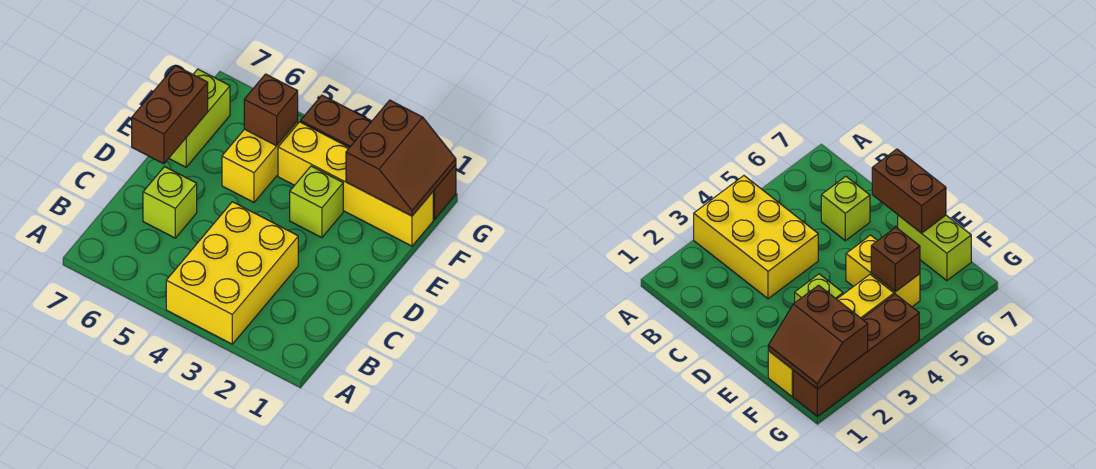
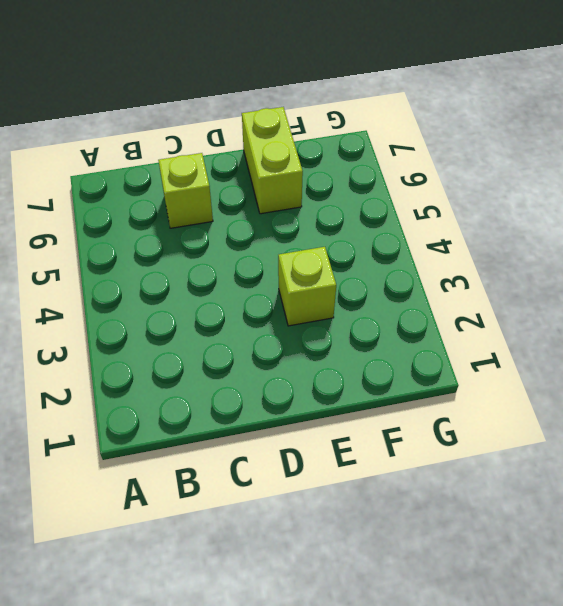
lime brick E6:E7 level 1 -> lime brick E7:F7 level 1
none -> yellow brick A3:C4 level 1
none -> yellow brick E5:F5 level 1

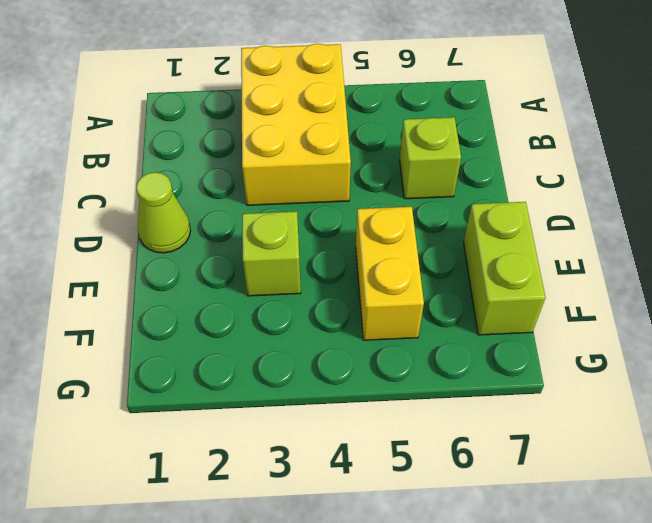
lime cone D1 level 1 -> none
none -> yellow brick F1:F4 level 1
none -> brown brick G1:G4 level 1

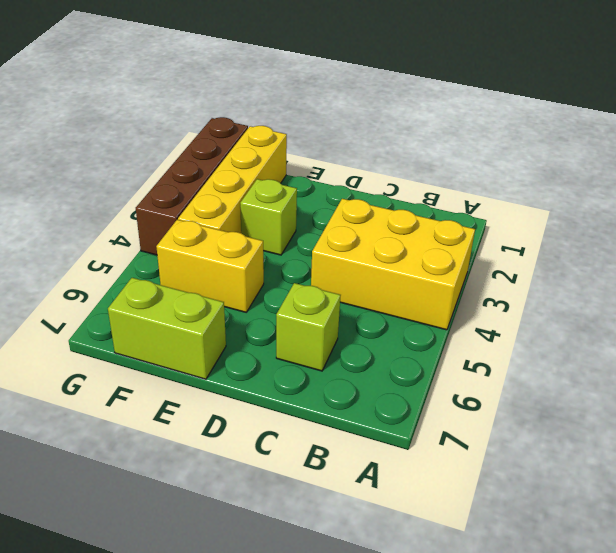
none -> brown brick D7:E7 level 2
none -> brown slope F1:G2 level 2 top 2

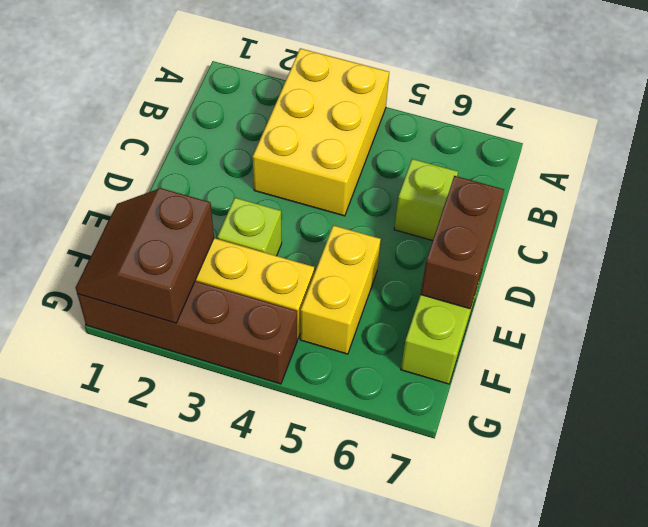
none -> brown brick F5 level 2

